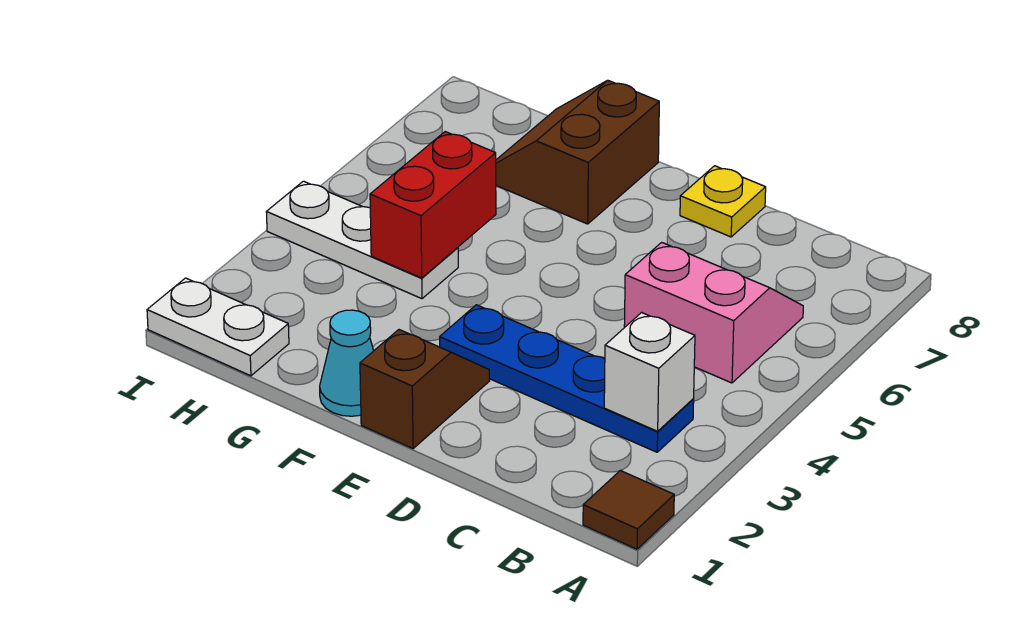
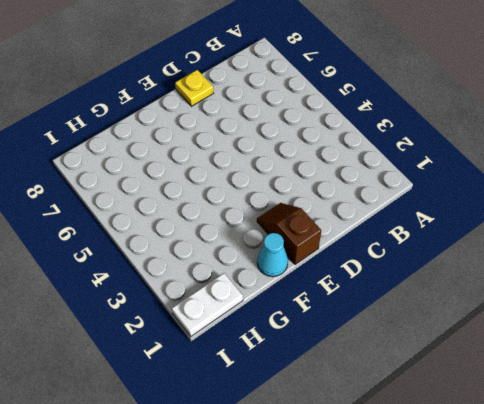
none -> brown tile A1 level 1
none -> blue plate B3:E3 level 1

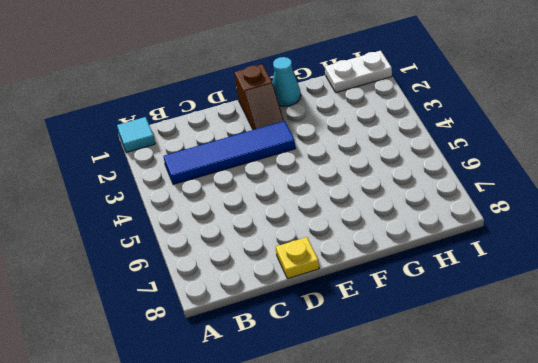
cyan tile A1 level 1 -> brown tile A1 level 1
blue tile B3:E3 level 1 -> blue plate B3:E3 level 1
none -> pink slope B5:C6 level 1 top 5
none -> brown slope F7:G8 level 1 top F

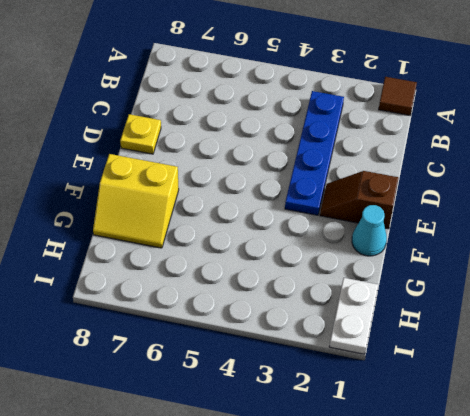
yellow slope F7:G8 level 1 top F -> brown slope F7:G8 level 1 top F
none -> pink slope B5:C6 level 1 top 5
none -> white plate G4:I4 level 1

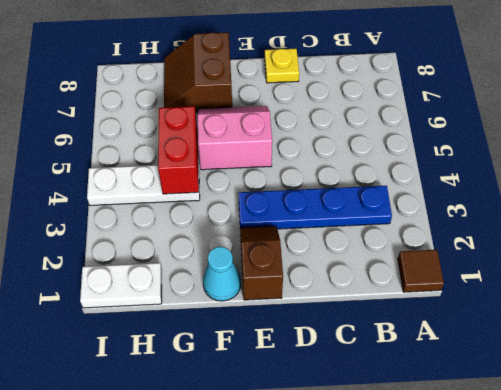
pink slope E5:F6 level 1 top 5 -> pink slope B5:C6 level 1 top 5
none -> white brick B3 level 2

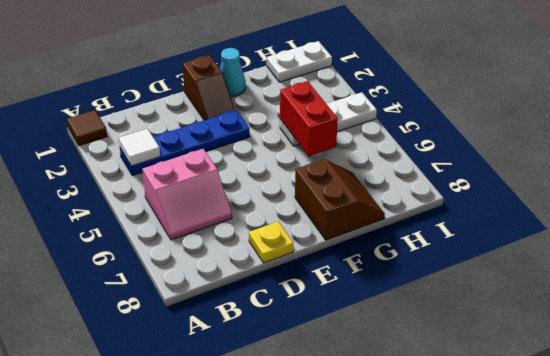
white tile B3 level 2 -> white brick B3 level 2

